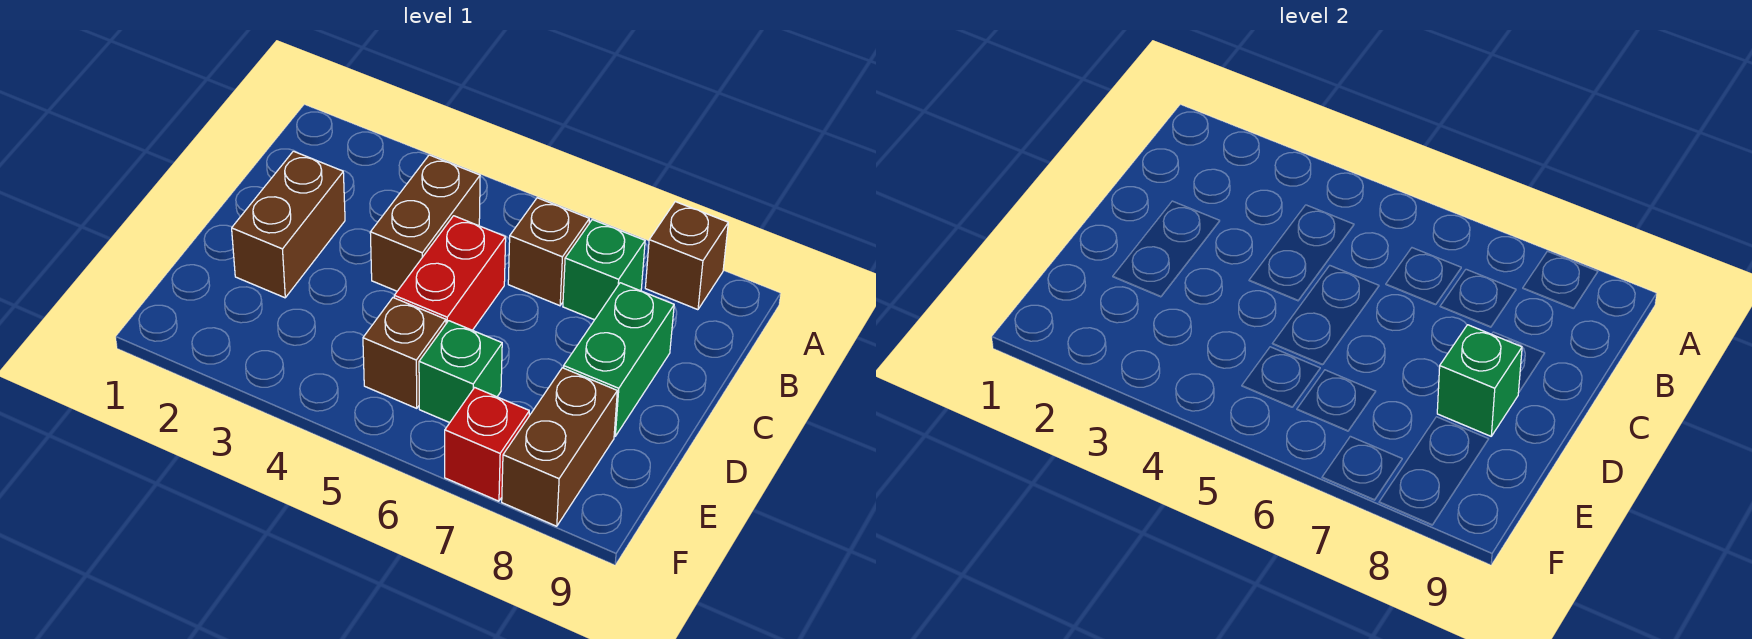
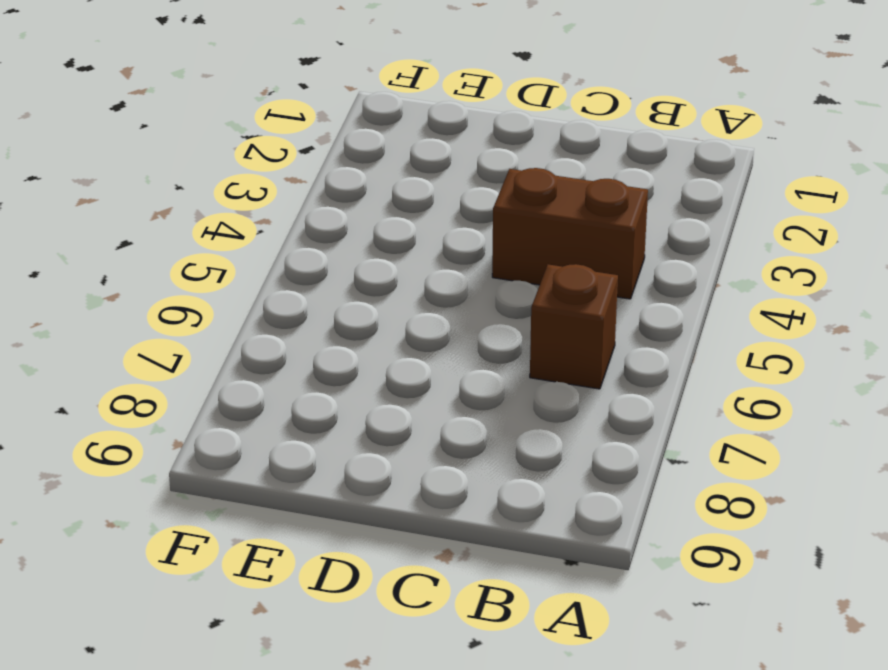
none -> brown brick A8 level 1
none -> green brick B7 level 1
none -> brown brick C2:D2 level 1

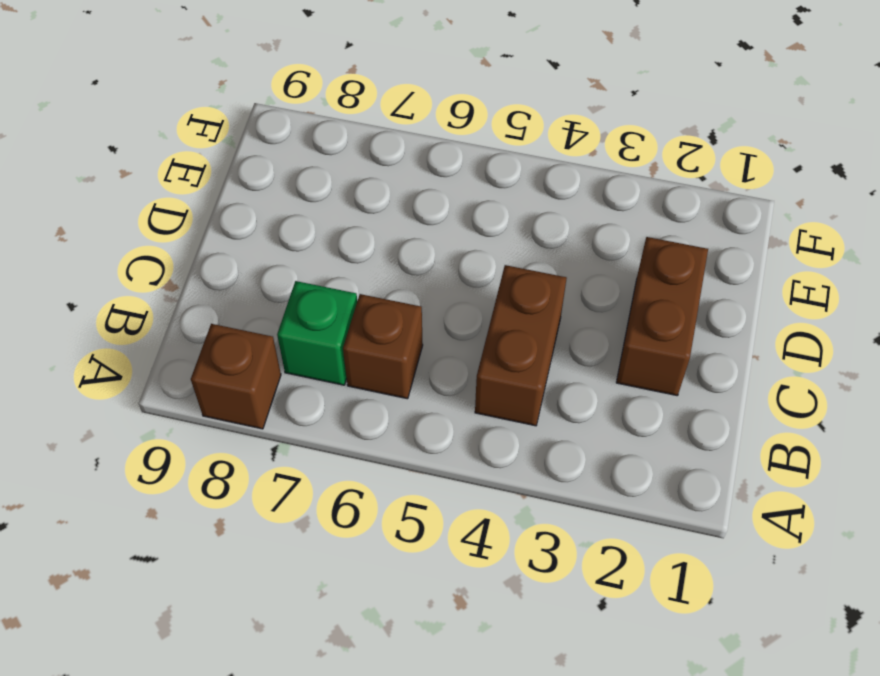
none -> red brick C5:D5 level 1
none -> green brick C8:D8 level 1
none -> brown brick E5 level 1

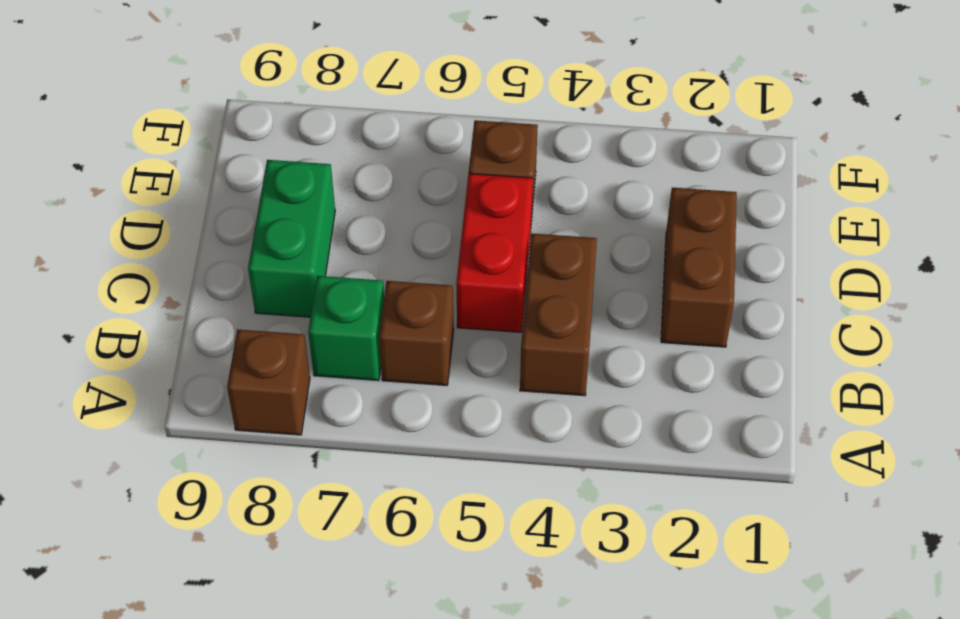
none -> green brick E6 level 1
none -> brown brick E8:F8 level 1
none -> red brick F7 level 1

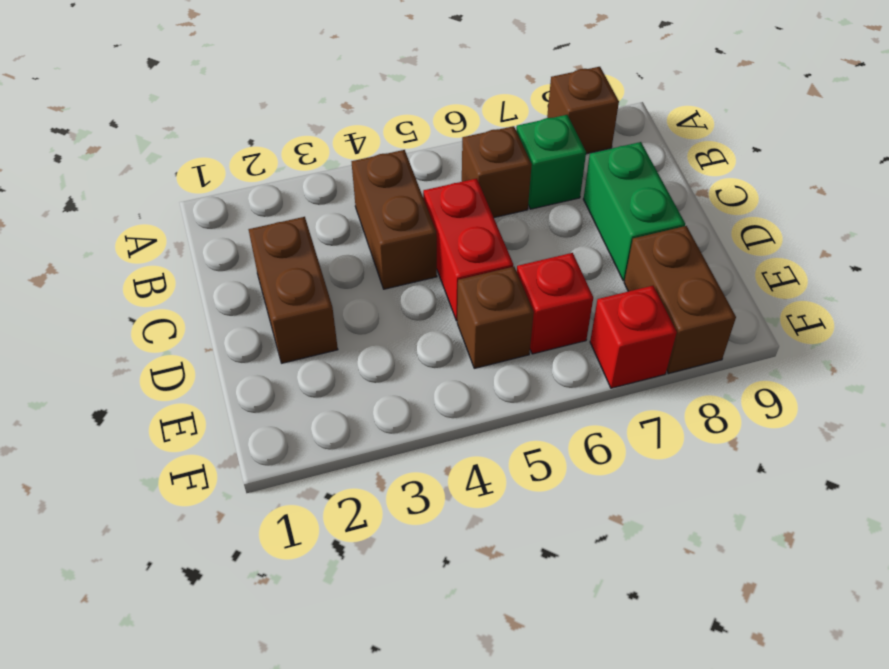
red brick E6 level 1 -> green brick E6 level 1
none -> green brick D8 level 2

